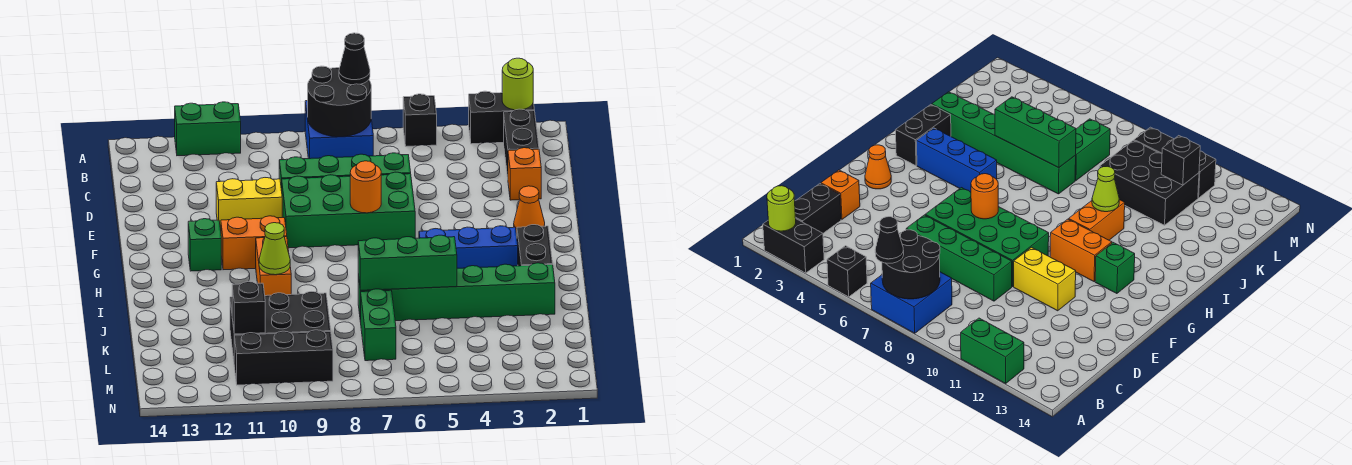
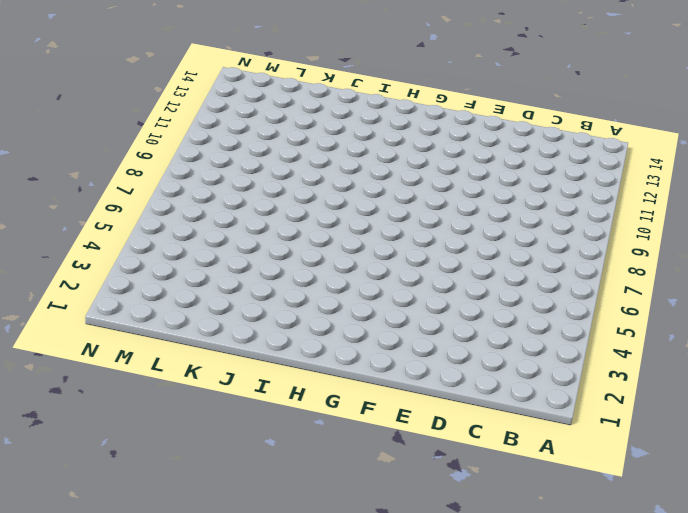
none -> black brick A2:A3 level 1
none -> black brick A5 level 1
none -> blue brick A7:B8 level 1

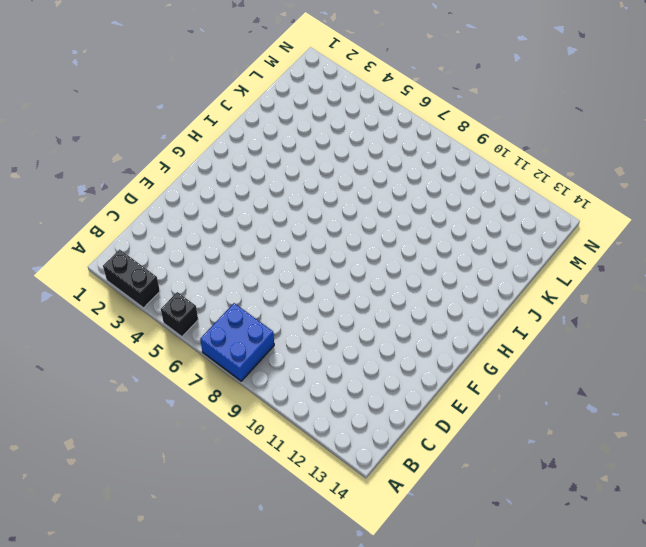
none -> green brick A11:A12 level 1
none -> black brick B2:C2 level 1
none -> orange brick D2 level 1

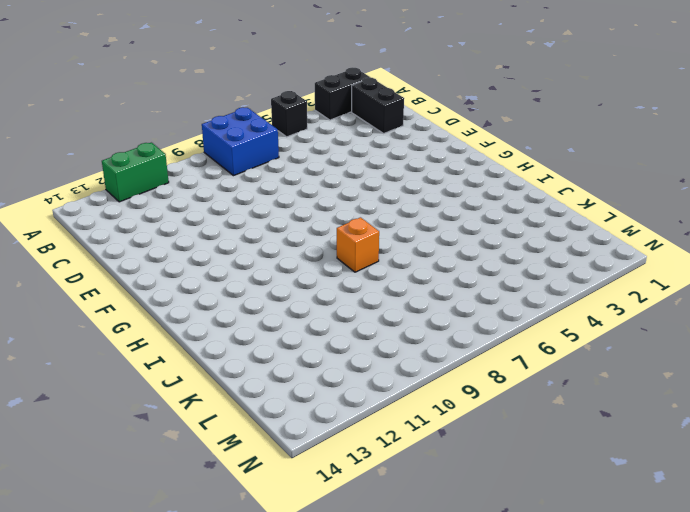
orange brick I8 level 1 -> orange brick D2 level 1
none -> green brick D6:D9 level 1
none -> green brick E6:F9 level 1
none -> yellow brick E10:E11 level 1

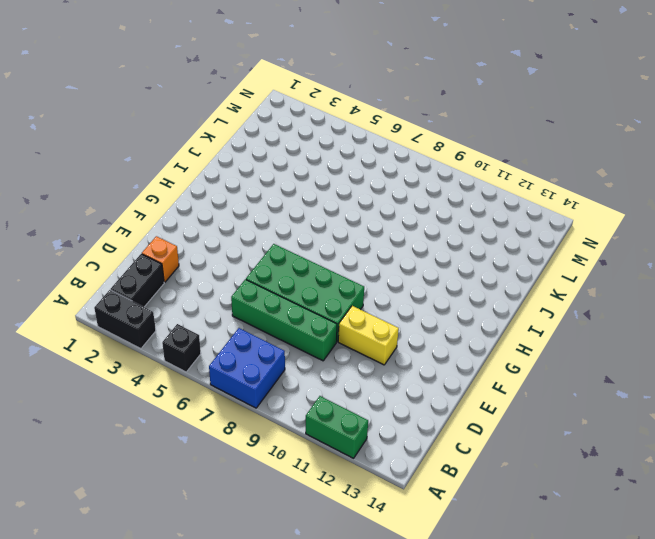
none -> orange cone F2 level 1
none -> orange brick G10:G11 level 1
none -> green brick G12 level 1

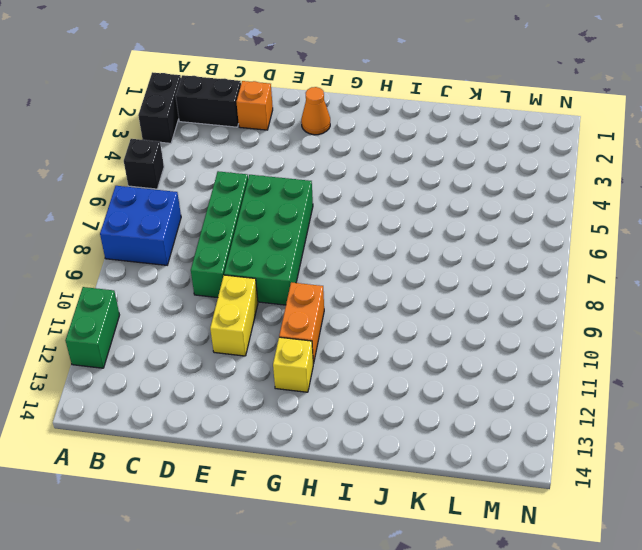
yellow brick G12 level 1 -> green brick G12 level 1
none -> black brick H2:I2 level 1
none -> blue brick H3:H5 level 1
none -> orange brick H10:I10 level 1

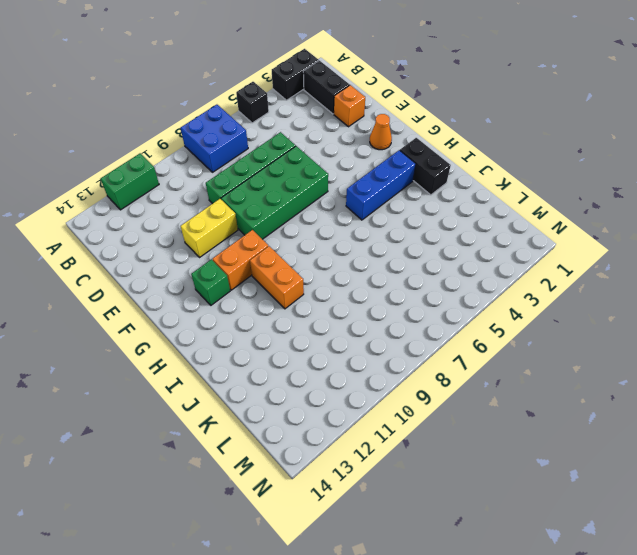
none -> green brick J2:J7 level 1
none -> green brick K7:L7 level 1
none -> black brick K9:L11 level 1

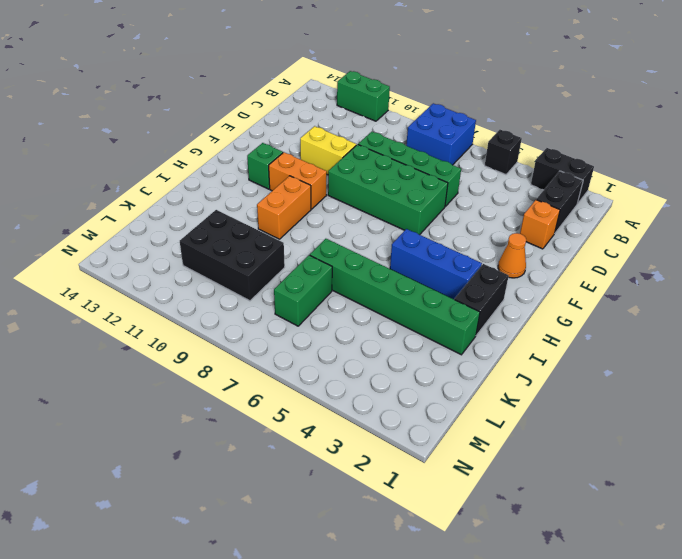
none -> black brick M9:M11 level 1
none -> lime round brick A2 level 2
none -> black round brick A7:B8 level 2

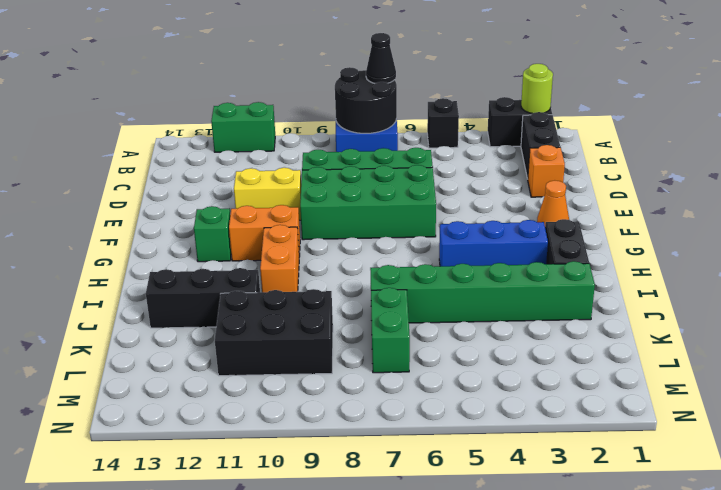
black brick J11:J13 level 1 -> black brick M9:M11 level 1
none -> orange round brick F7 level 2
none -> lime cone I10 level 2
none -> green brick J5:J7 level 2

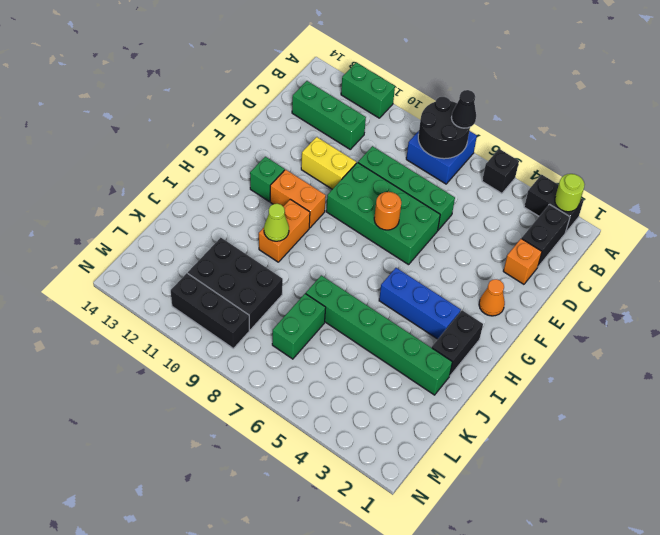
green brick C11:C13 level 1 -> green brick J5:J7 level 2
none -> black brick L11 level 2

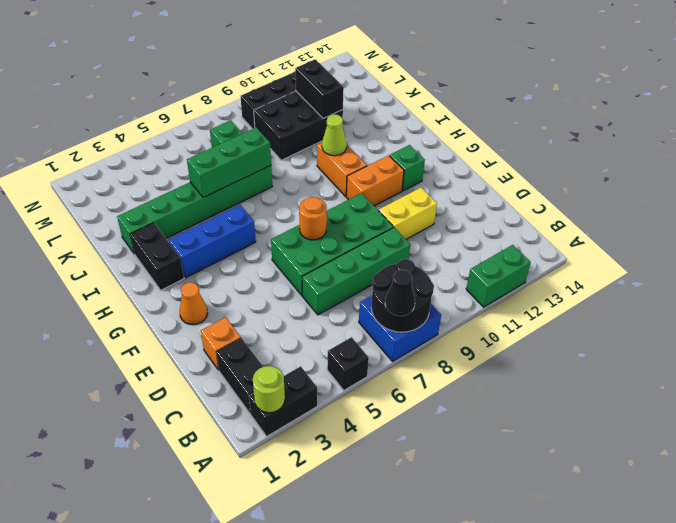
black brick K11:L11 level 2 -> black brick L11 level 2

